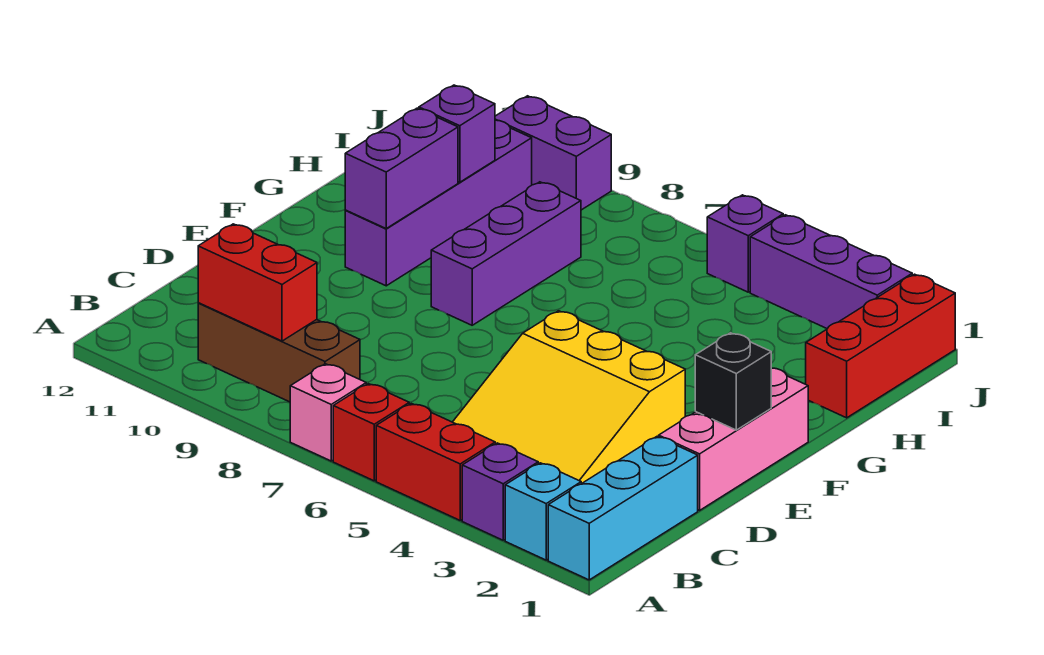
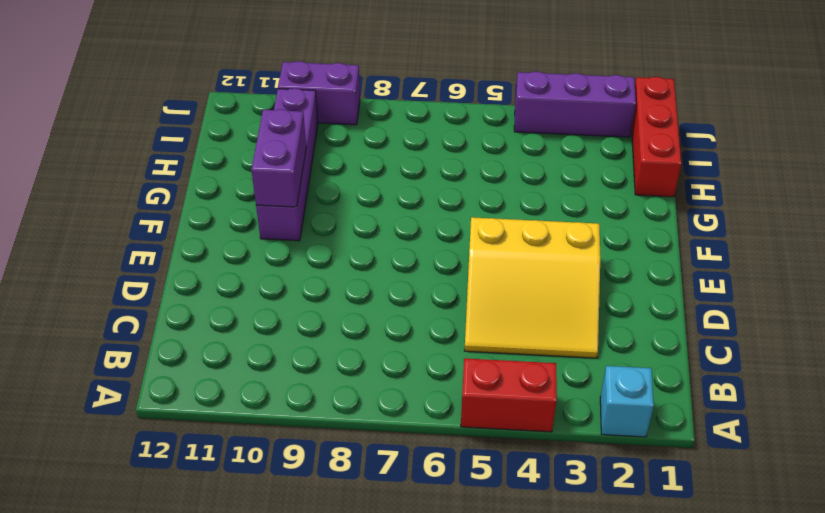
none -> cyan brick A1:C1 level 1
none -> purple brick A3 level 1
none -> red brick A6 level 1

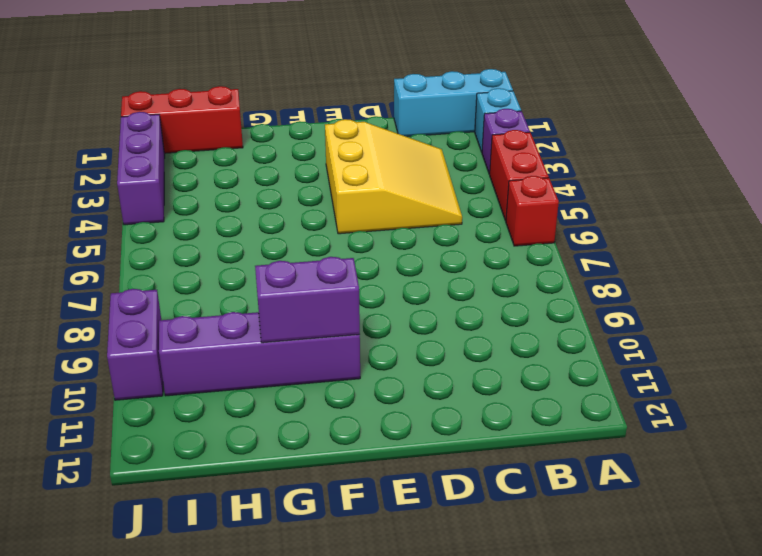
none -> pink brick A7 level 1
none -> brown brick B8:B10 level 1
none -> pink brick D1:F1 level 1

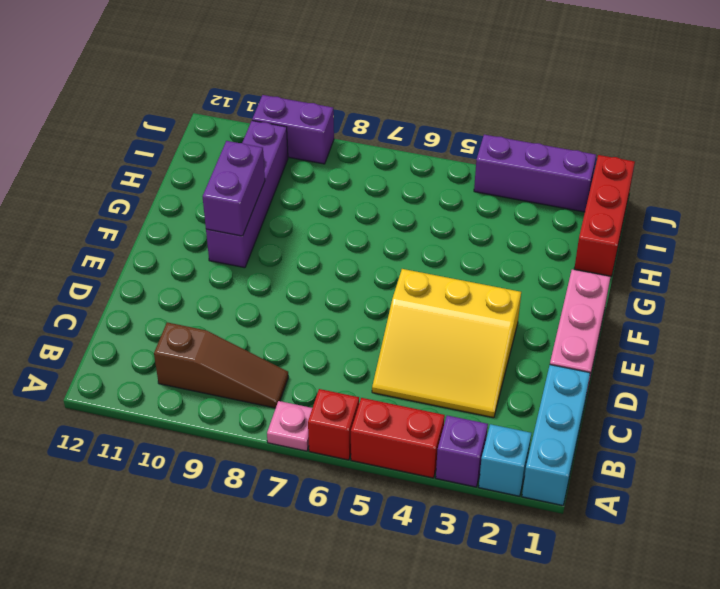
pink plate A7 level 1 -> pink brick A7 level 1
brown slope B8:B10 level 1 top 10 -> brown brick B8:B10 level 1
none -> purple brick F8:H8 level 1
none -> purple brick J5 level 1
none -> red brick B9:B10 level 2

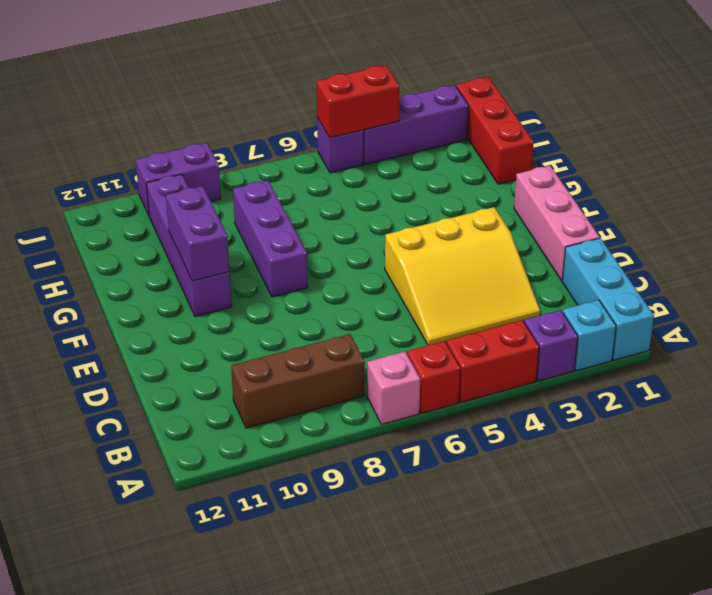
red brick J4:J5 level 2 -> red brick B9:B10 level 2
none -> black brick E1 level 2
none -> purple brick H10 level 2

